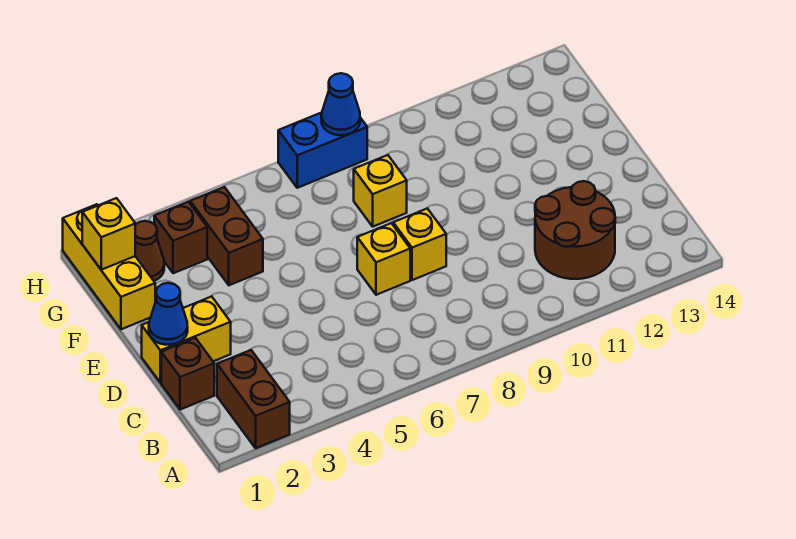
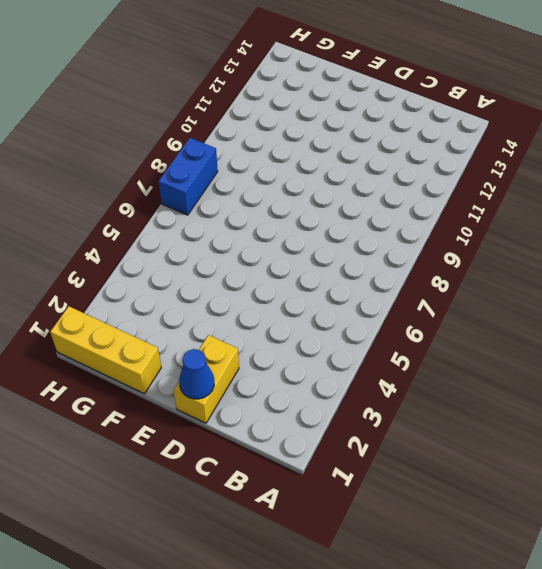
none -> brown brick A2:B2 level 1
none -> brown round brick B11:C12 level 1
none -> brown brick C1 level 1

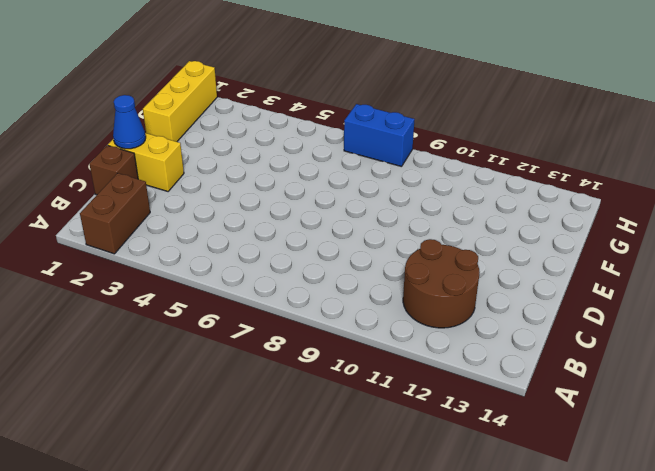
none -> yellow brick D7 level 1
none -> yellow brick D8 level 1
none -> brown brick F4:G4 level 1

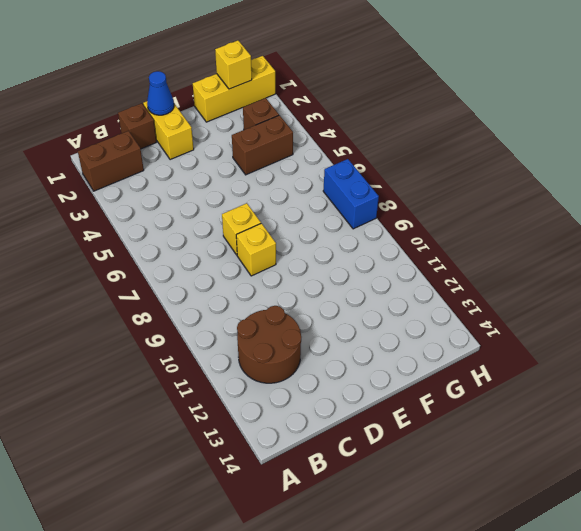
none -> yellow brick F8 level 1
none -> brown cone G2 level 1
none -> blue cone H8 level 2

